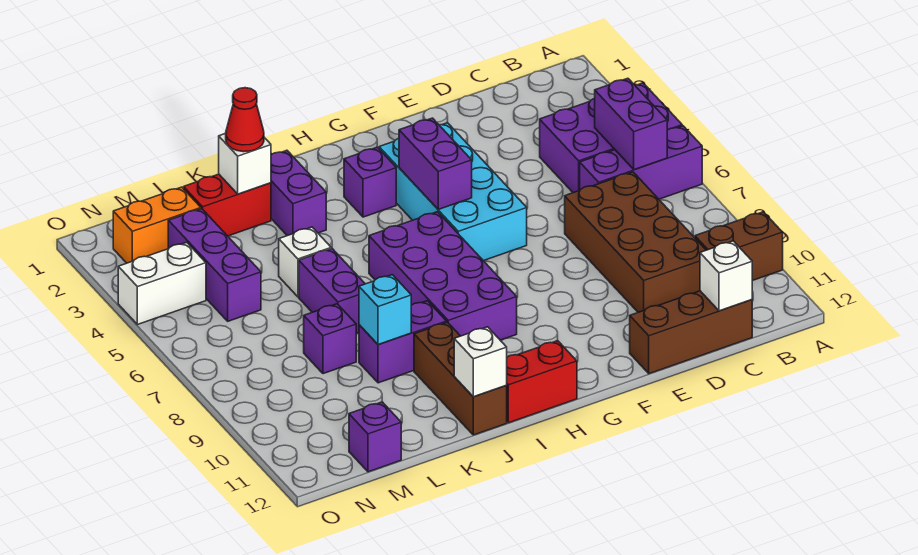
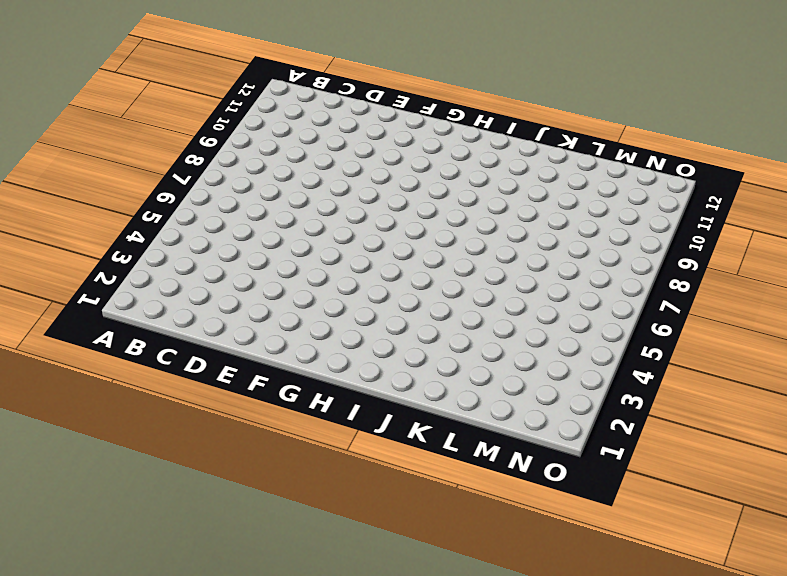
none -> purple brick A4:C5 level 1
none -> purple brick A6:C6 level 1
none -> brown brick A10:B10 level 1

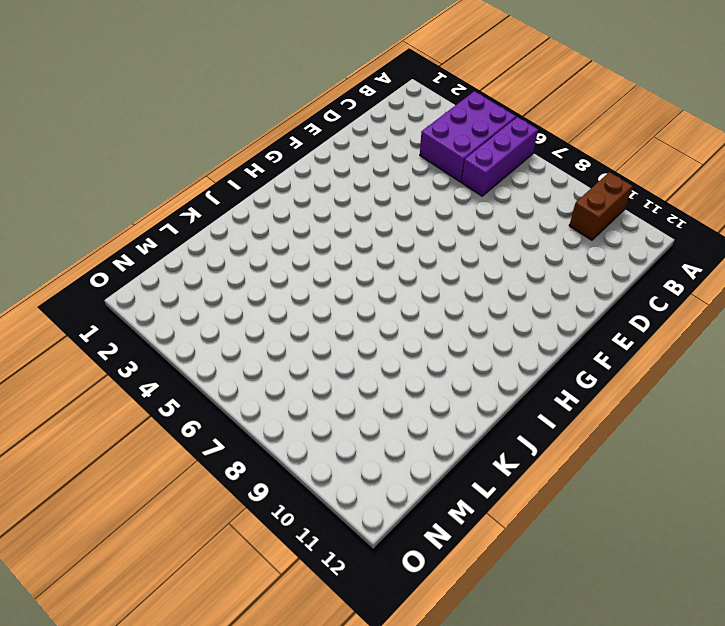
none -> brown brick C7:D10 level 1
none -> brown brick C12:E12 level 1
none -> cyan brick F3:G6 level 1

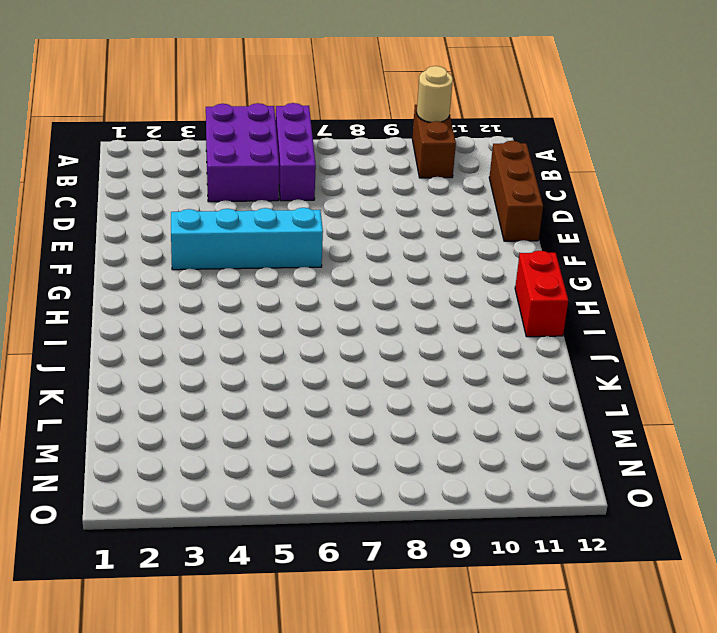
tan round brick A10 level 2 -> none
cyan brick F3:F6 level 1 -> cyan brick F3:G6 level 1
none -> brown brick C7:D10 level 1
none -> purple brick H3 level 1
none -> purple brick H6:I9 level 1

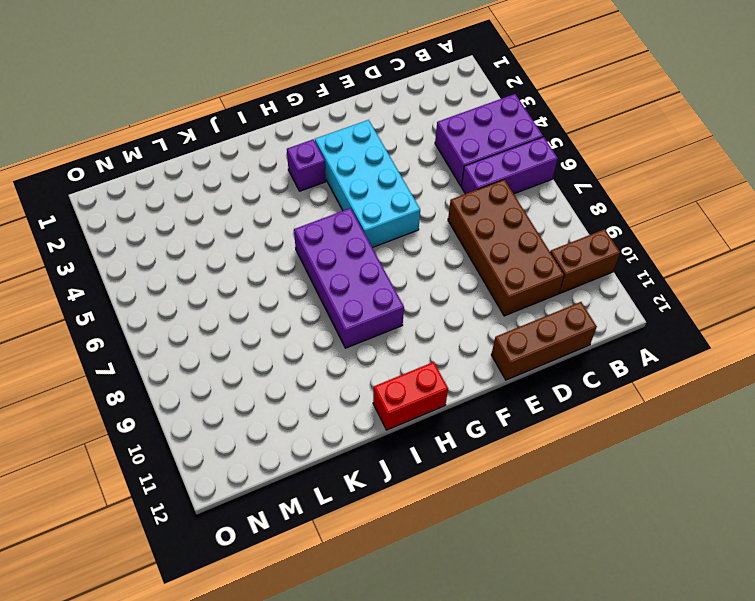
none -> purple brick J2:J3 level 1
none -> purple brick J9:K9 level 1
none -> brown brick J10:J12 level 1

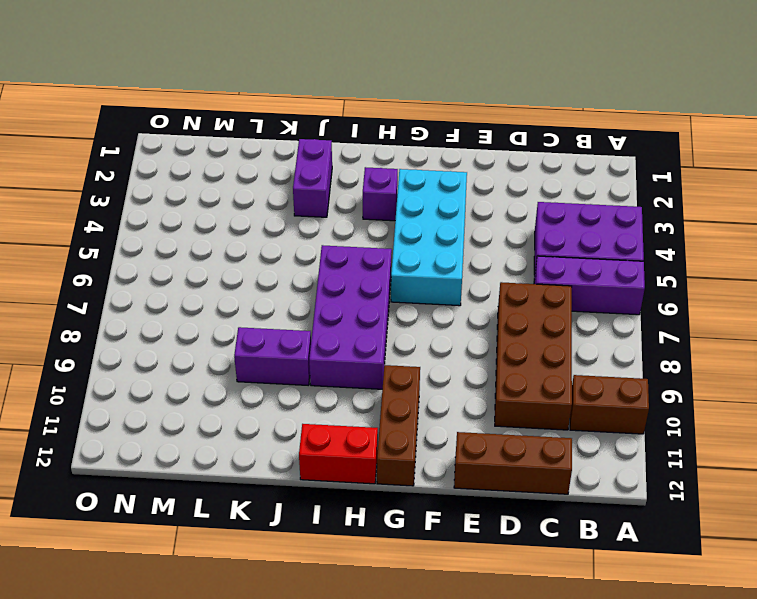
brown brick G10:G12 level 1 -> brown brick J10:J12 level 1
none -> red brick K2:L2 level 1
none -> white brick K5 level 1
none -> purple brick K6:K7 level 1

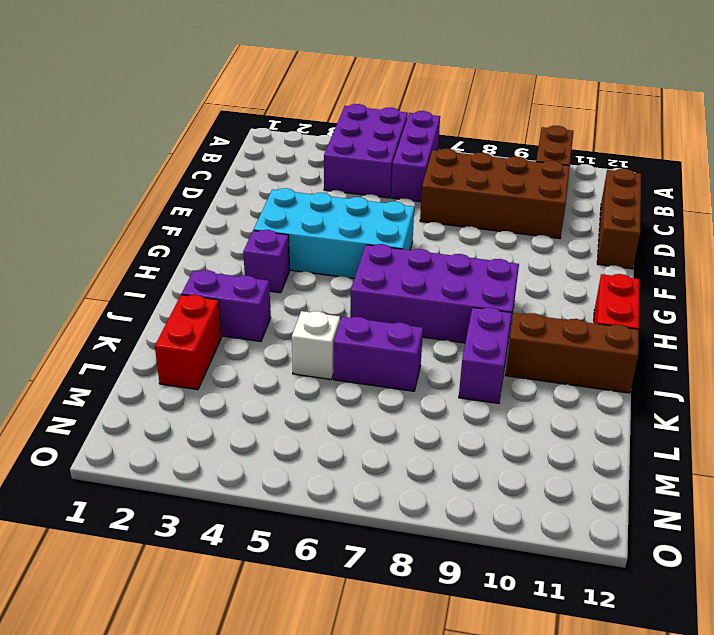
none -> purple brick L8 level 1
none -> orange brick M2:N2 level 1
none -> purple brick M3:M5 level 1

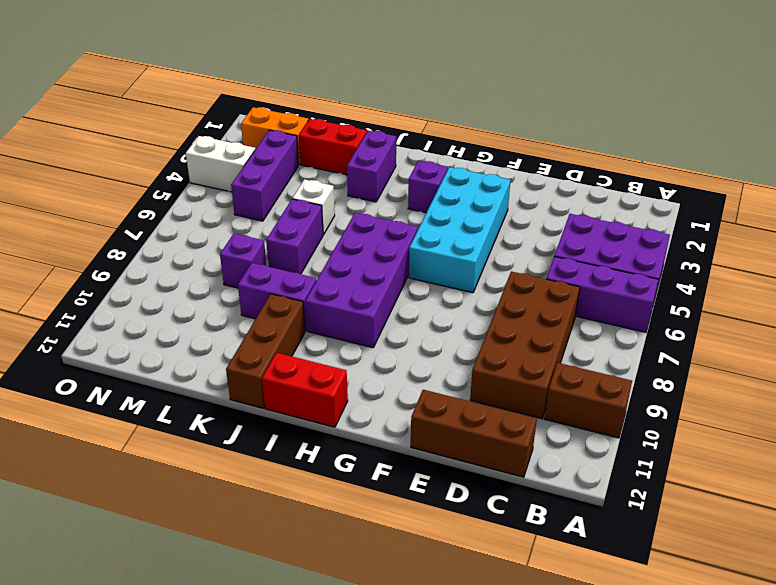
none -> purple brick M12 level 1
none -> purple brick B5:B6 level 2
none -> white brick C12 level 2

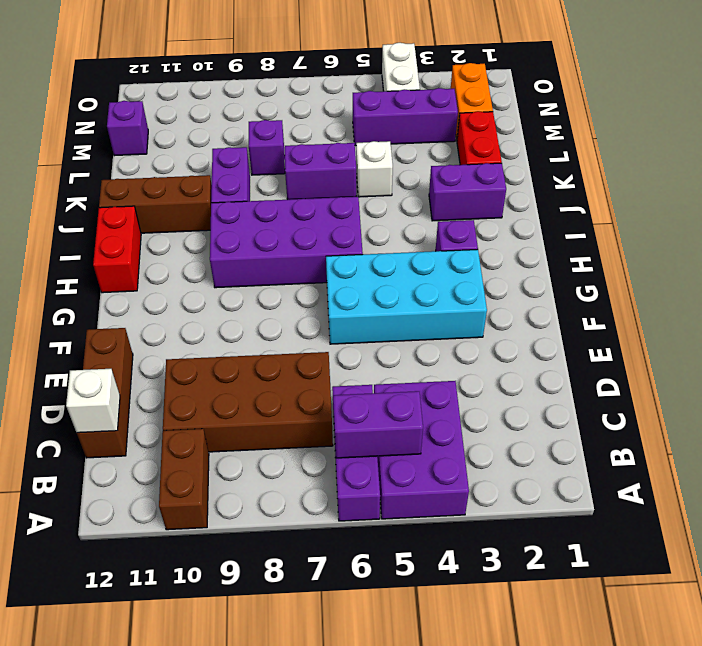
none -> purple brick G4:G5 level 2
none -> white brick J12 level 2
none -> white brick K2 level 2

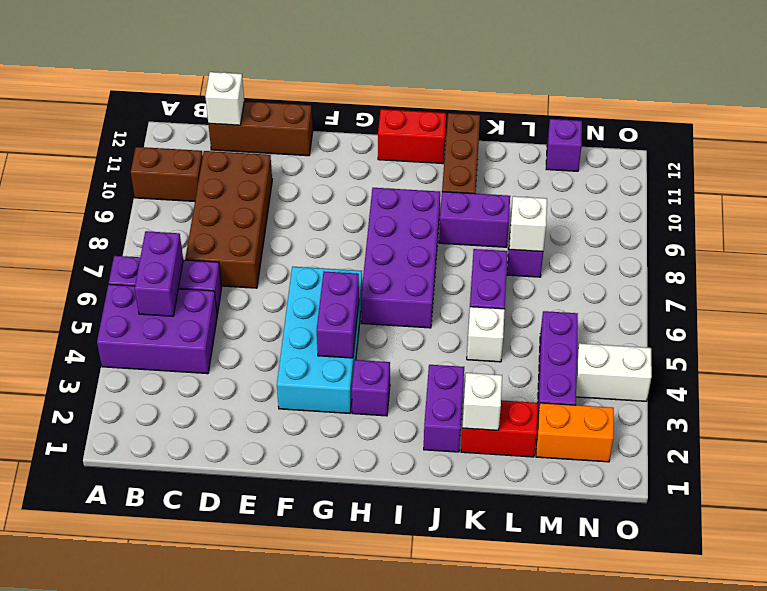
white brick L8 level 2 -> white brick J12 level 2
none -> cyan brick K9 level 2
none -> red cone K2 level 3

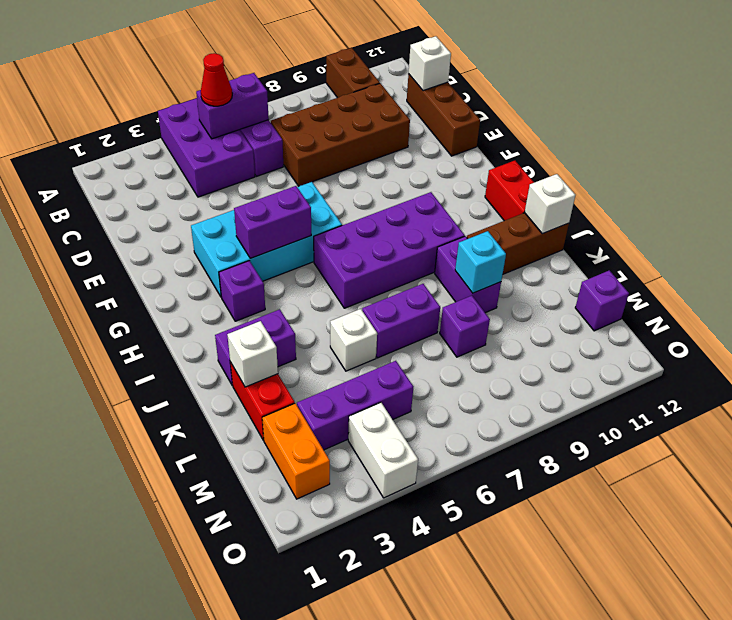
red cone B5 level 3 -> red cone K2 level 3

